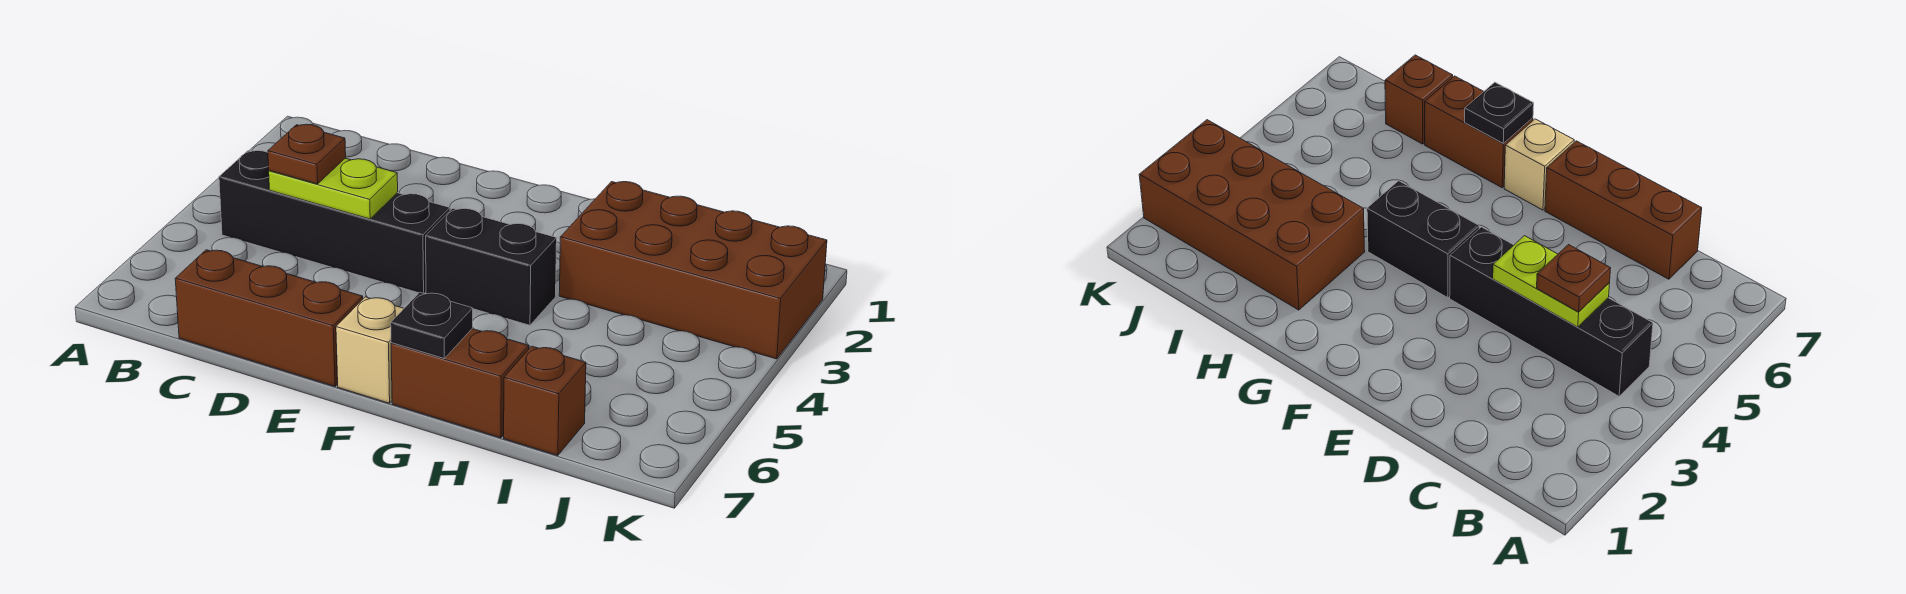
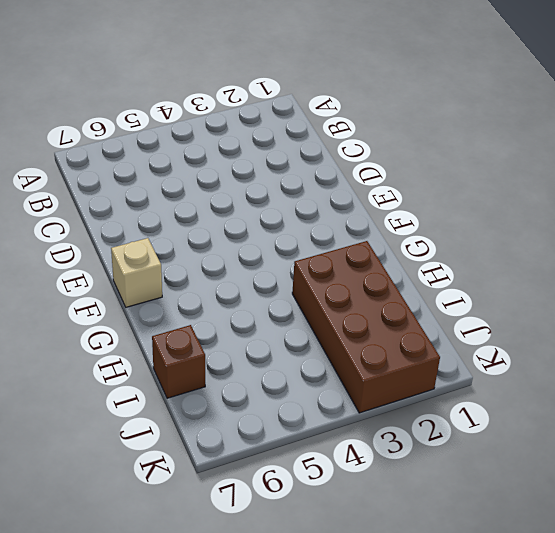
none -> black brick B4:E4 level 1
none -> brown brick C7:E7 level 1

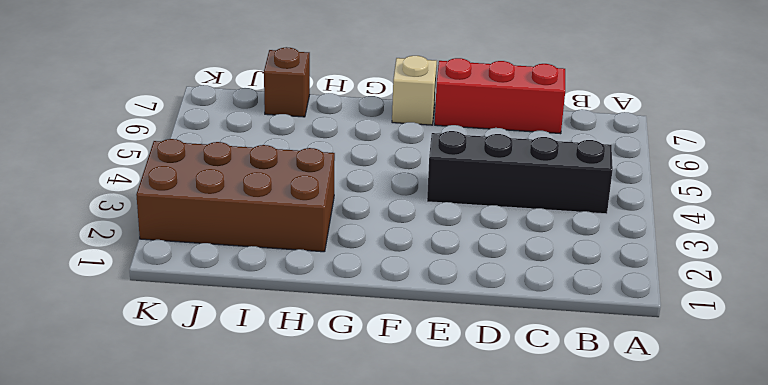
red brick C7:E7 level 1 -> brown brick C7:E7 level 1
none -> black brick F4:G4 level 1
none -> brown brick G7:H7 level 1

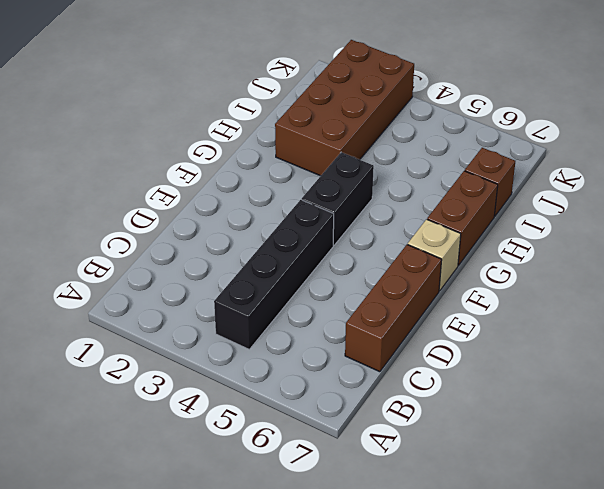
none -> lime plate C4:D4 level 2
none -> black plate G7 level 2

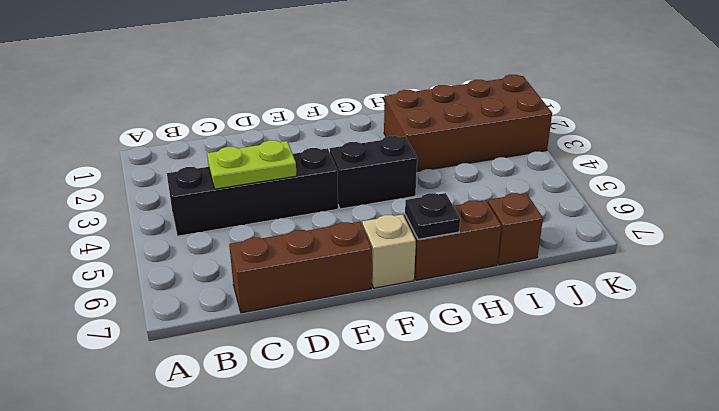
none -> brown plate C4 level 3

